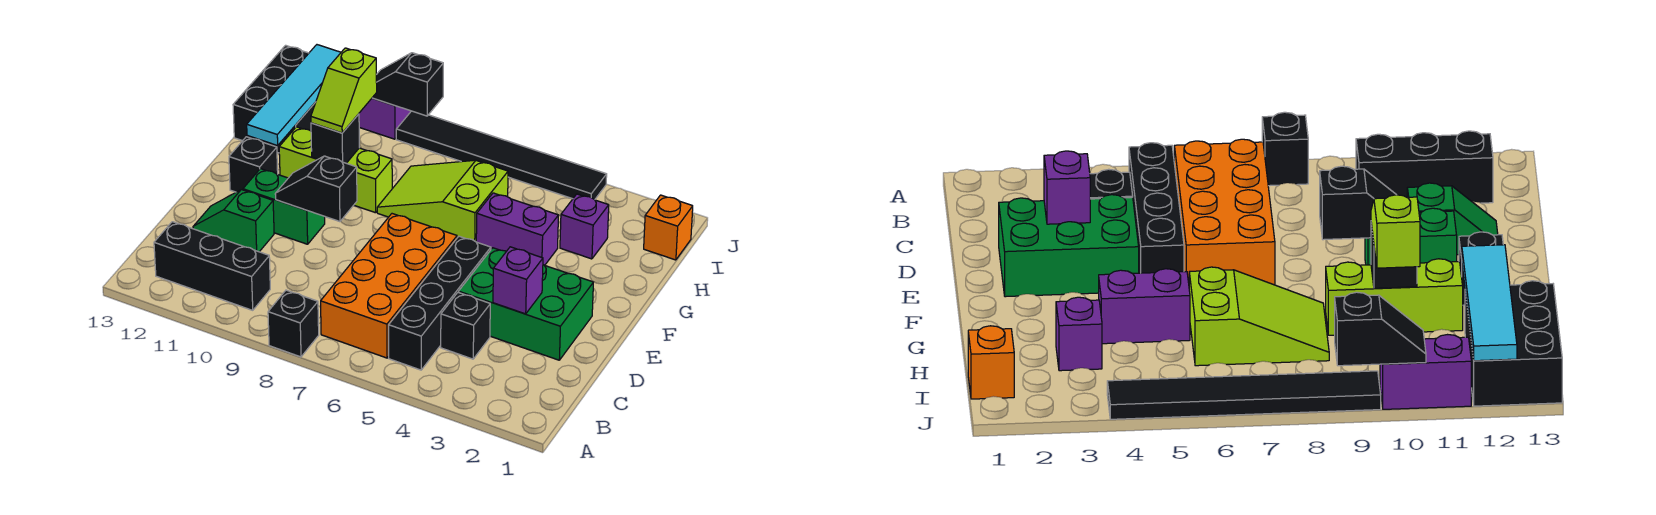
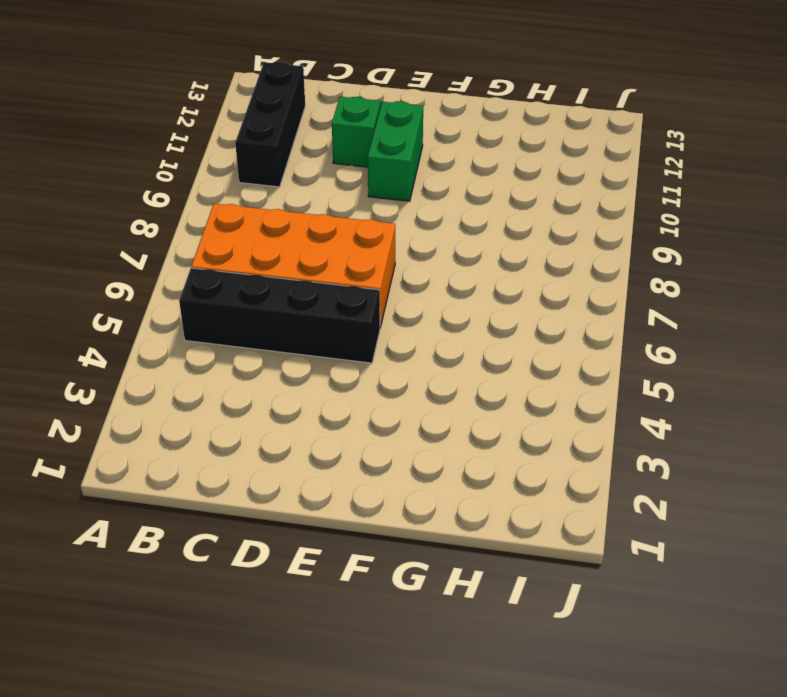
none -> black brick A8 level 1
none -> black brick C4 level 1
none -> green brick D2:E4 level 1

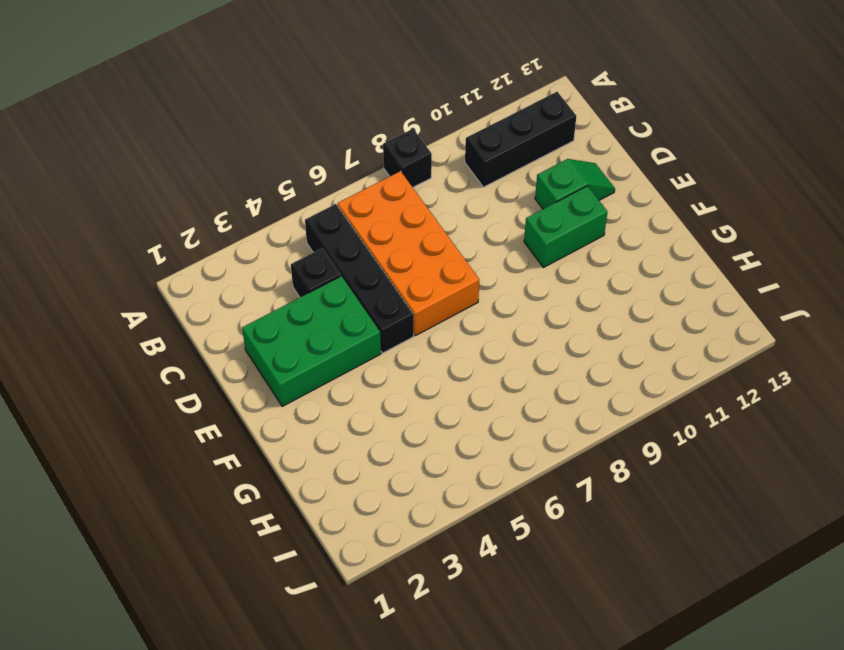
none -> black brick F12 level 1
none -> purple brick G4:G5 level 1
none -> lime slope G6:H8 level 1 top 6

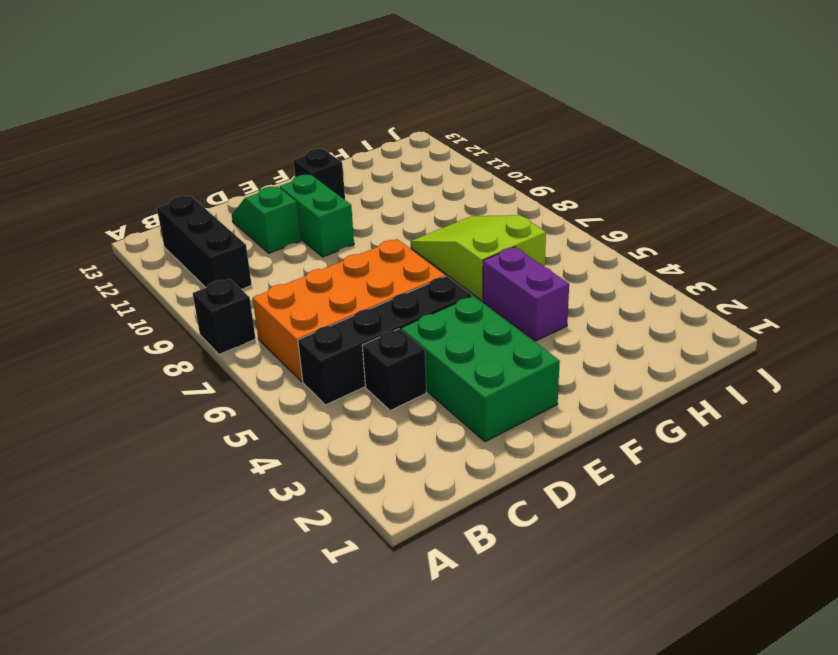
none -> lime brick G9:G11 level 1
none -> purple brick H3 level 1
none -> black brick H12:J13 level 1

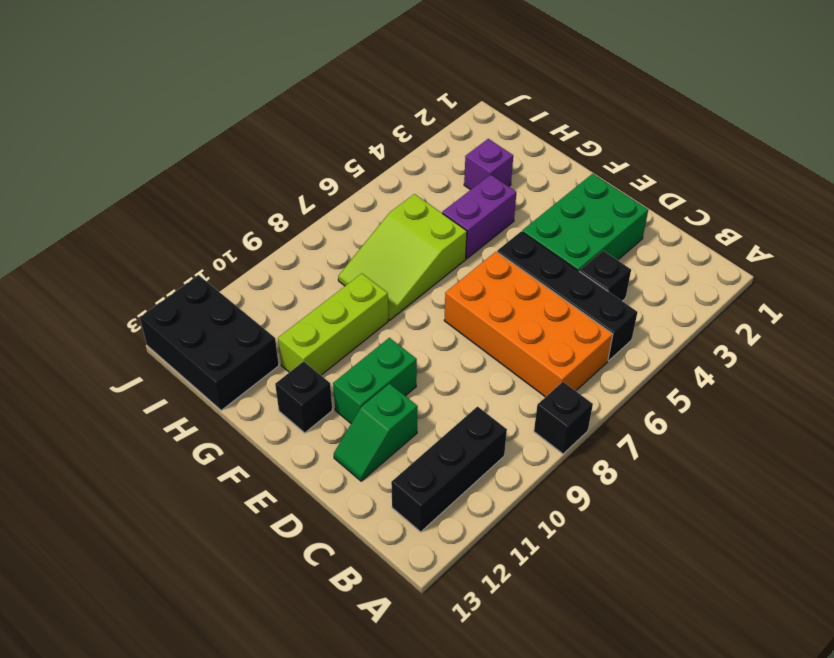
none -> orange brick I1 level 1
none -> black tile J4:J9 level 1
none -> purple brick J10:J11 level 1

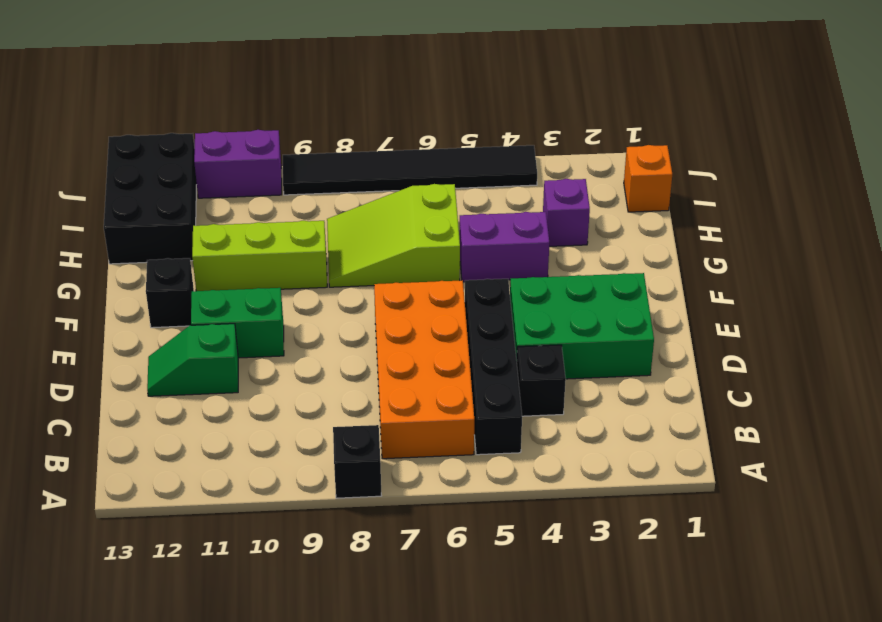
none -> black brick B10:B12 level 1
none -> purple brick D3 level 2
none -> black slope E9:E10 level 2 top 9

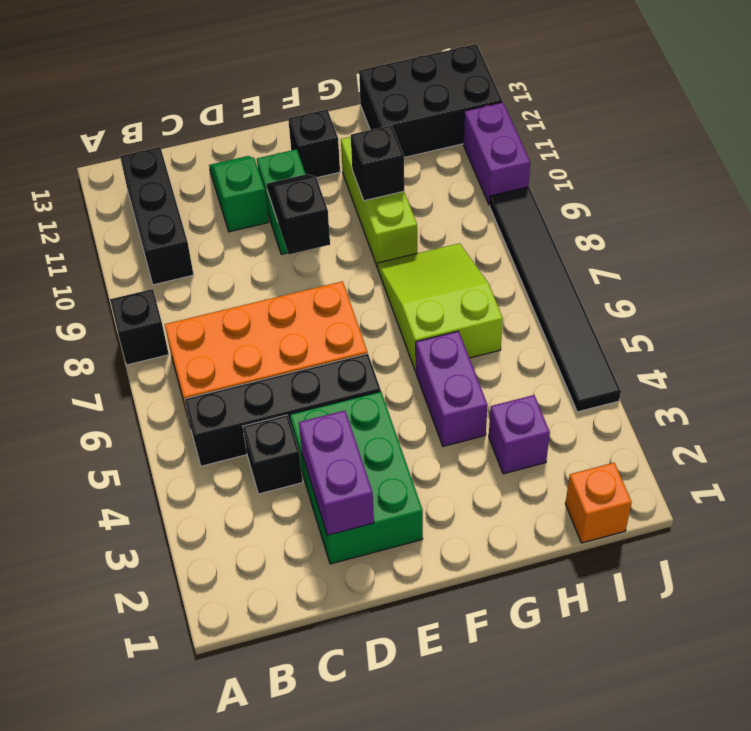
purple brick D2:D3 level 2 -> purple brick D3 level 2
none -> cyan tile G12:J12 level 2
none -> black slope J9:J10 level 2 top 9
none -> lime slope G10:H10 level 3 top H

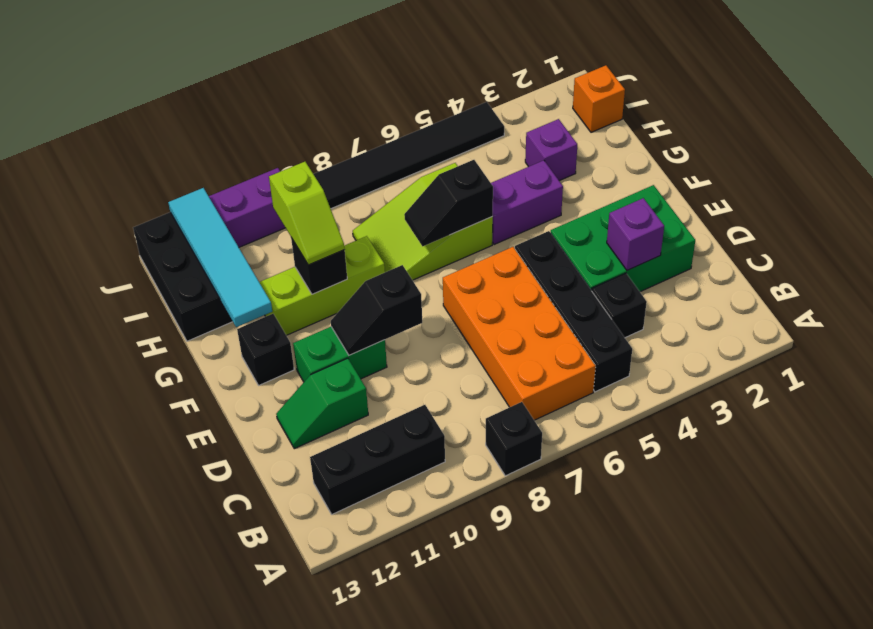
black slope G6:G7 level 2 top 6 -> black slope J9:J10 level 2 top 9

